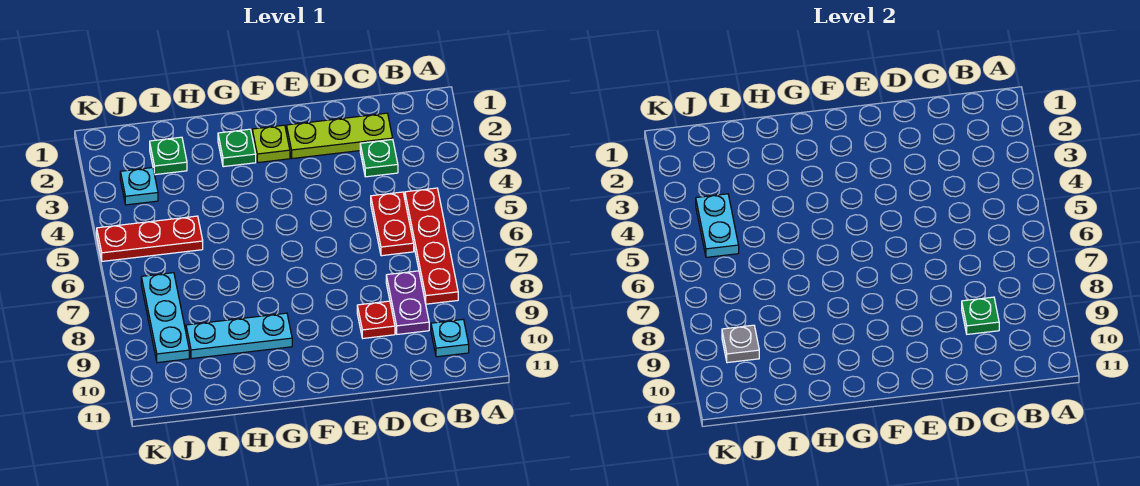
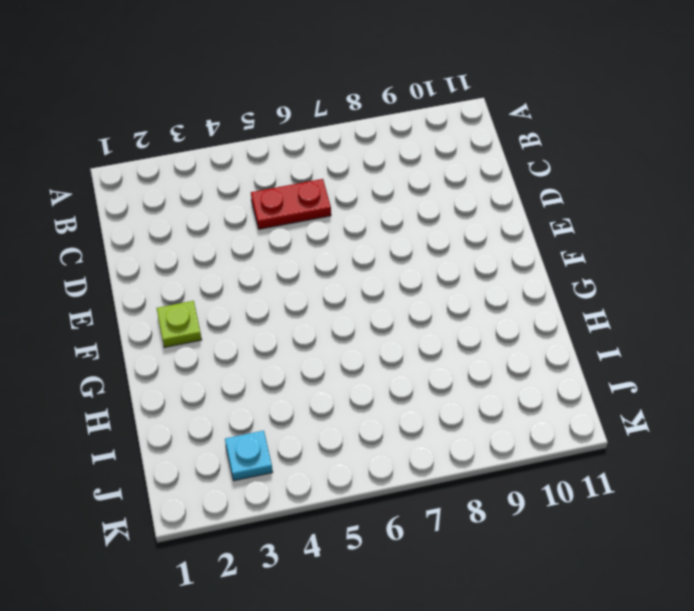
none -> red plate B5:B8 level 1
none -> cyan plate B10 level 1
none -> lime plate C2:E2 level 1

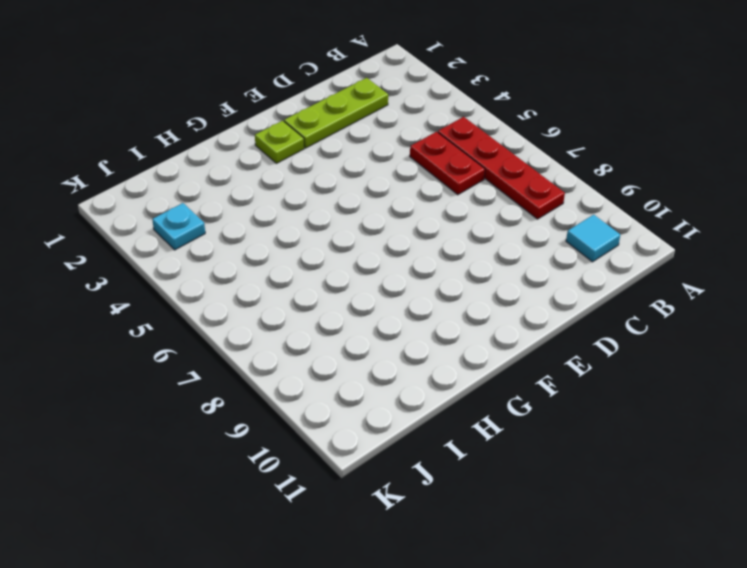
cyan tile B10 level 1 -> cyan plate B10 level 1
none -> green plate C3 level 1
none -> purple plate C8:C9 level 1
none -> red plate D9 level 1

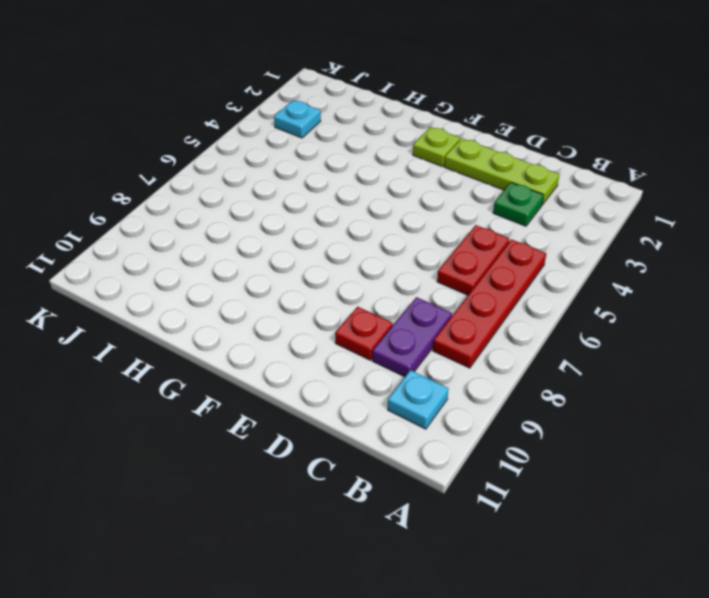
none -> green plate G2 level 1
none -> cyan plate G9:I9 level 1
none -> green plate I2 level 1

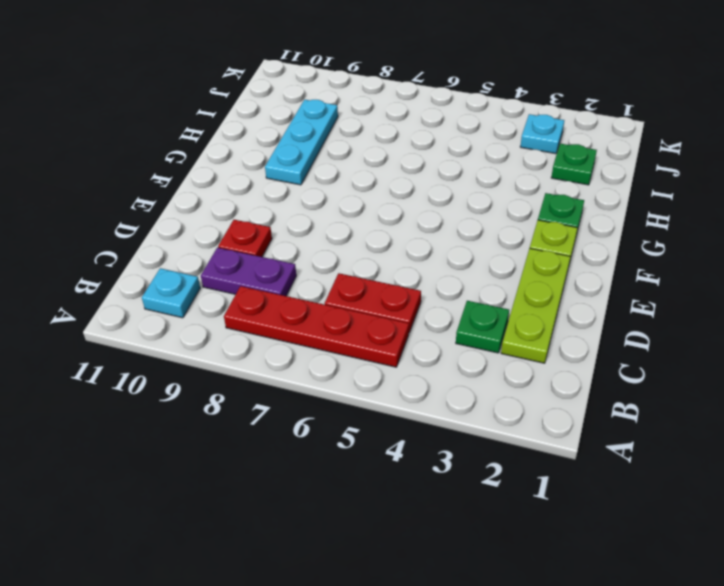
none -> red plate I5:K5 level 1
none -> cyan plate J7:J9 level 1
none -> green plate C9 level 2

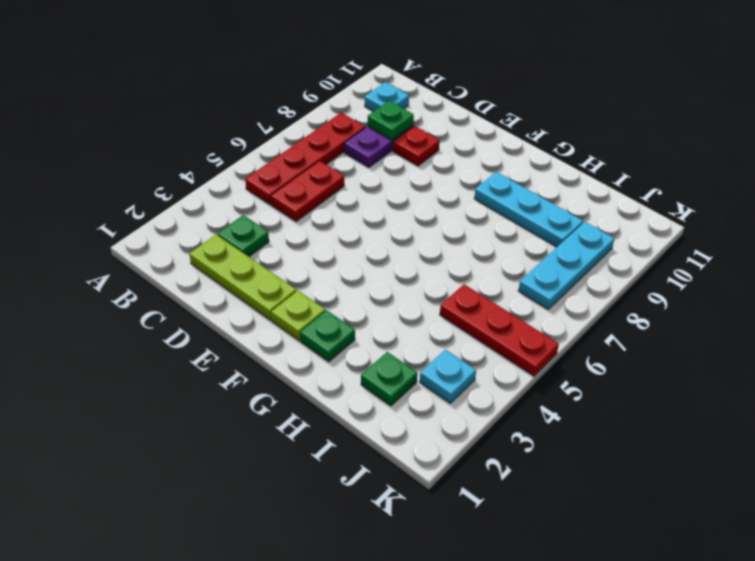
none -> cyan plate J4:J5 level 2
none -> grey plate J9 level 2

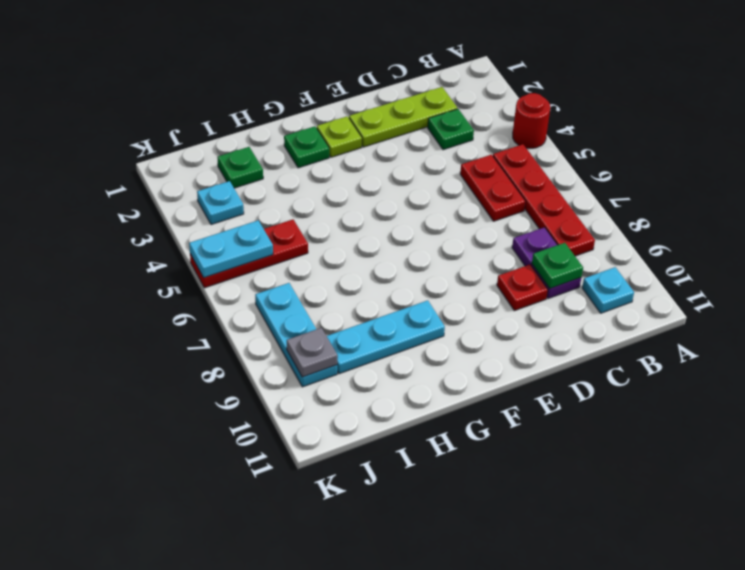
red round brick A4 level 1 -> none
cyan plate J5:K5 level 2 -> cyan plate J4:J5 level 2

